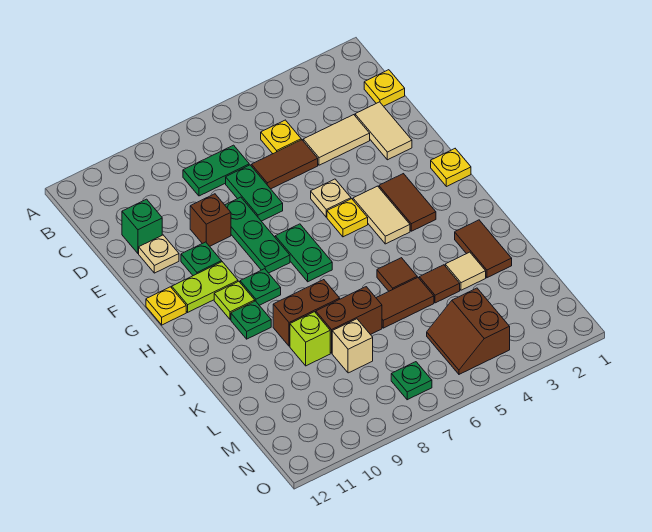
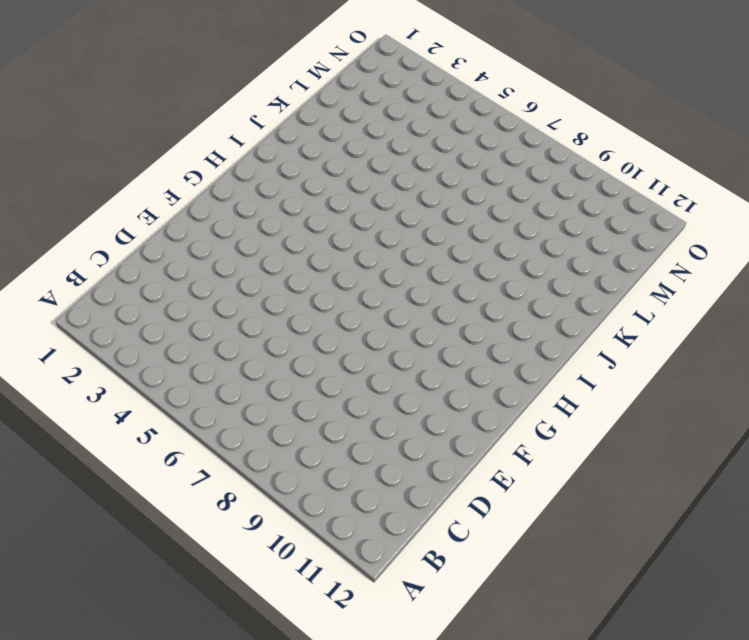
none -> yellow plate C1 level 1
none -> yellow plate C5 level 1
none -> green plate C7:C8 level 1
none -> tan tile D2:E2 level 1

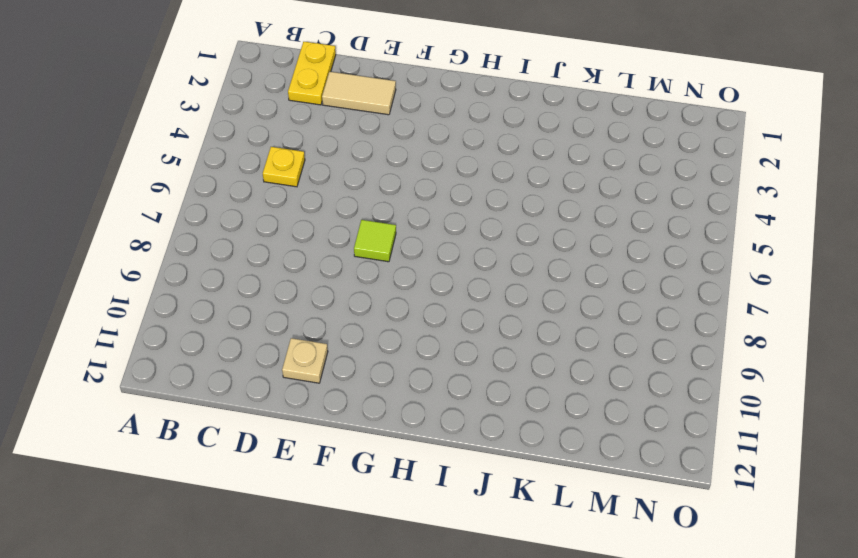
yellow plate C1:C2 level 1 -> yellow plate C1 level 1
lime tile F7 level 1 -> none
none -> green plate C7:C8 level 1
none -> tan tile D3:D4 level 1
none -> brown tile D5:D6 level 1
none -> green plate D7:E7 level 1

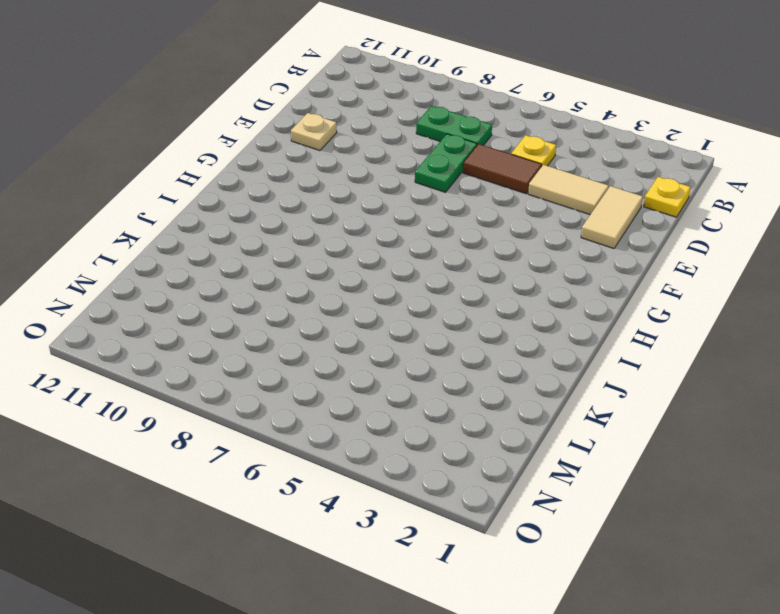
none -> green brick D11 level 1
none -> green plate E8:G8 level 1
none -> brown brick E9 level 1
none -> tan plate F5 level 1

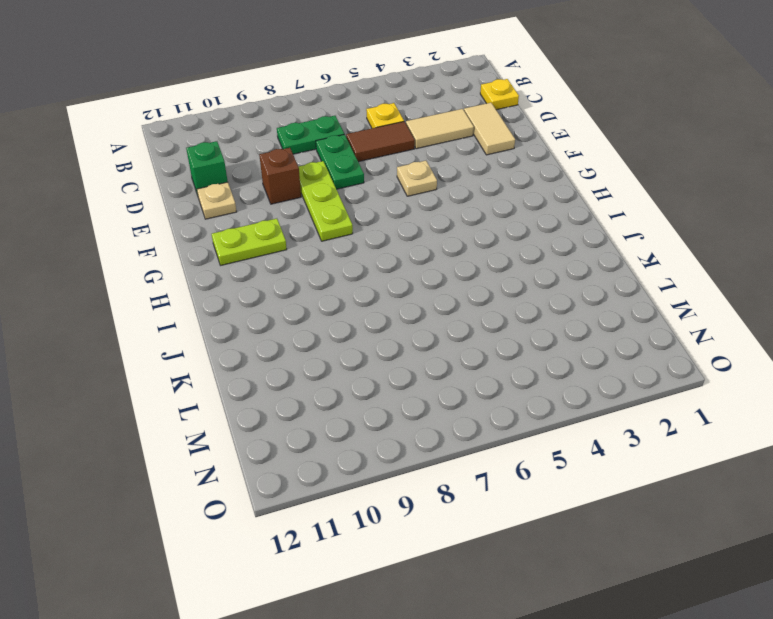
lime plate E8:G8 level 1 -> green plate E8:G8 level 1
none -> green plate F10 level 1
none -> yellow plate G1 level 1
none -> brown tile G3:H3 level 1
none -> tan tile G4:H4 level 1

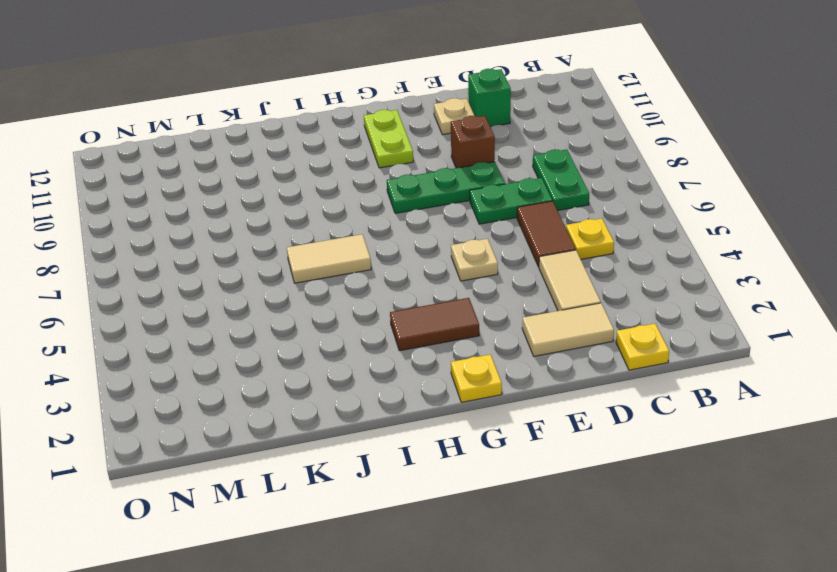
tan tile I6:J6 level 1 -> tan tile G4:H4 level 1
none -> green plate F10 level 1
none -> yellow plate G5 level 1
none -> green plate G7:H7 level 1
none -> yellow plate G12 level 1

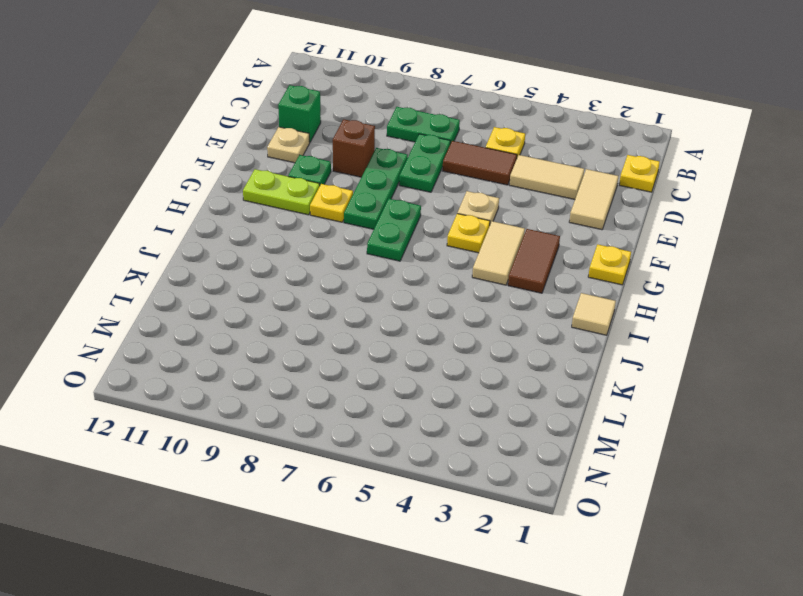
yellow plate G9 level 1 -> yellow plate G12 level 1
tan tile I1 level 1 -> tan tile K3 level 1
none -> green plate H9 level 1
none -> lime plate H10 level 1
none -> green plate I10 level 1
none -> brown tile J2:K2 level 1

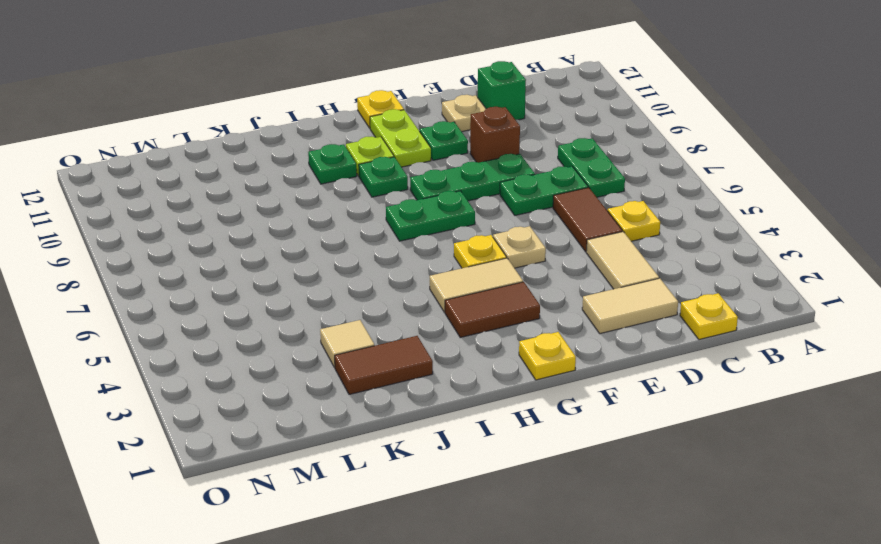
none -> brown tile J5 level 1
none -> brown brick J8:J9 level 1
none -> brown tile K4 level 1
none -> brown tile K5:K6 level 1

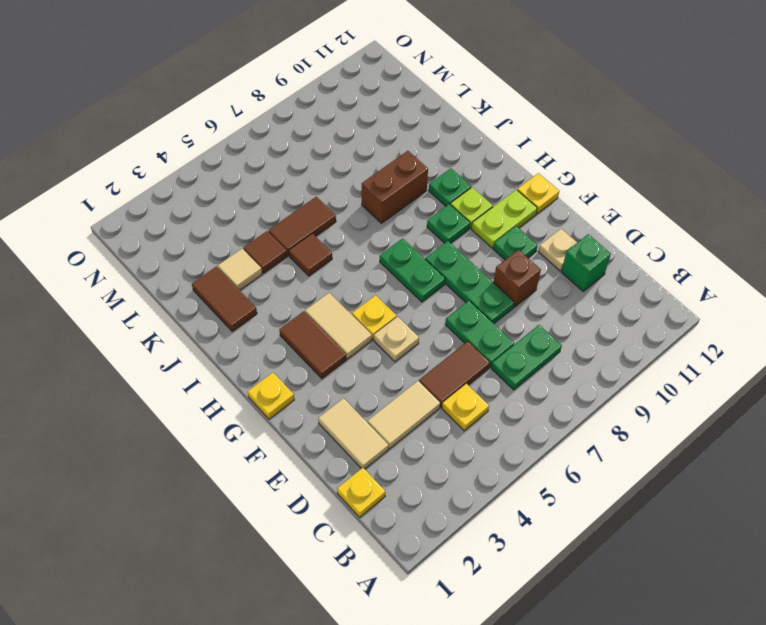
none -> brown brick K7:K8 level 1
none -> lime brick K9 level 1
none -> tan brick L8 level 1
none -> brown slope M4:N5 level 1 top 4

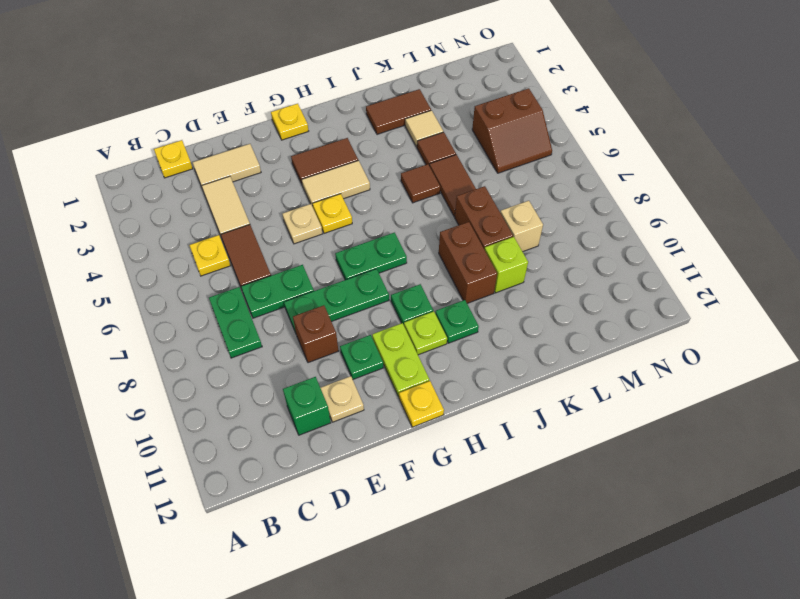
none -> green plate N7 level 1

